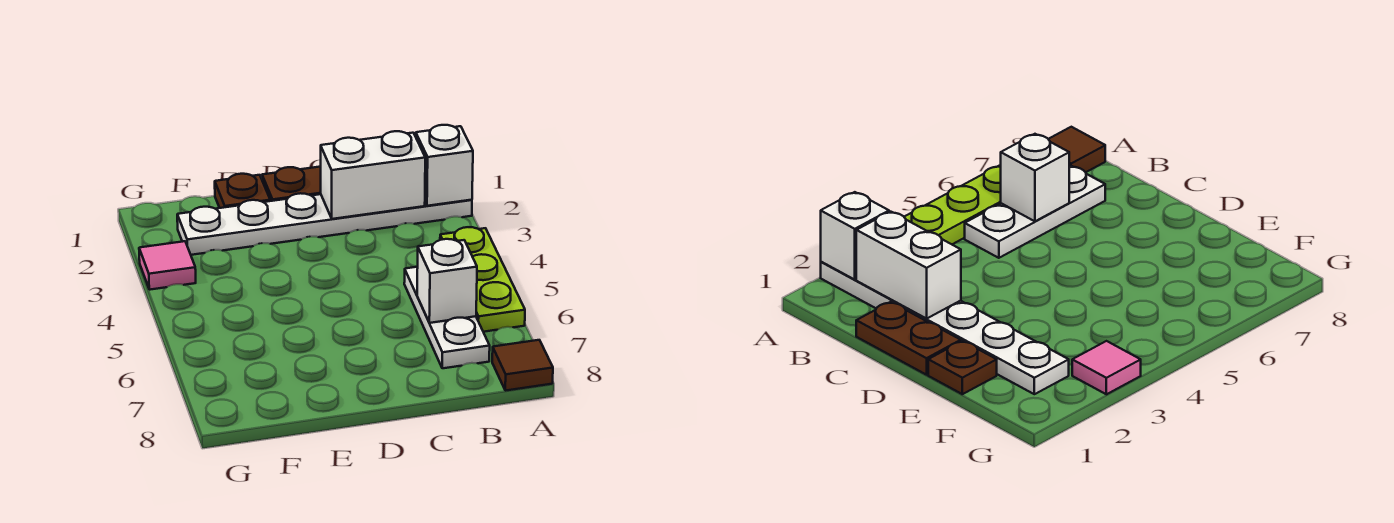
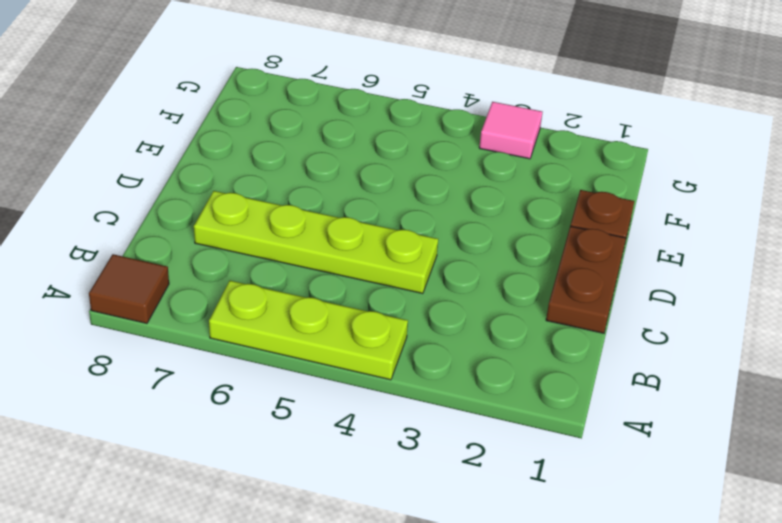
lime plate C4:C7 level 1 -> none
none -> white plate A2:F2 level 1
none -> white plate B5:B7 level 1

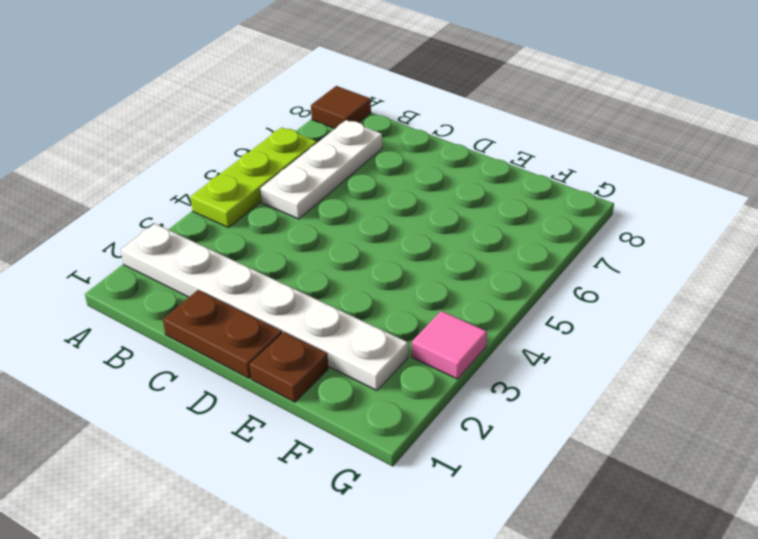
none -> white brick A2 level 2
none -> white brick B2:C2 level 2

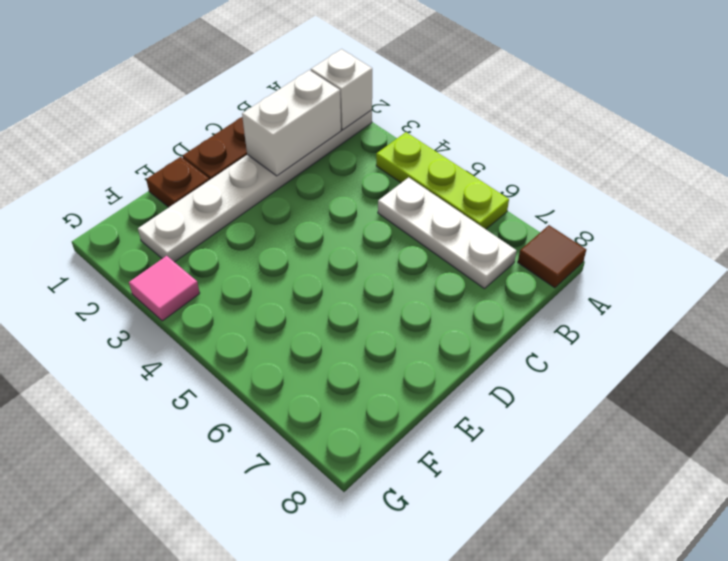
none -> white brick B6 level 2

